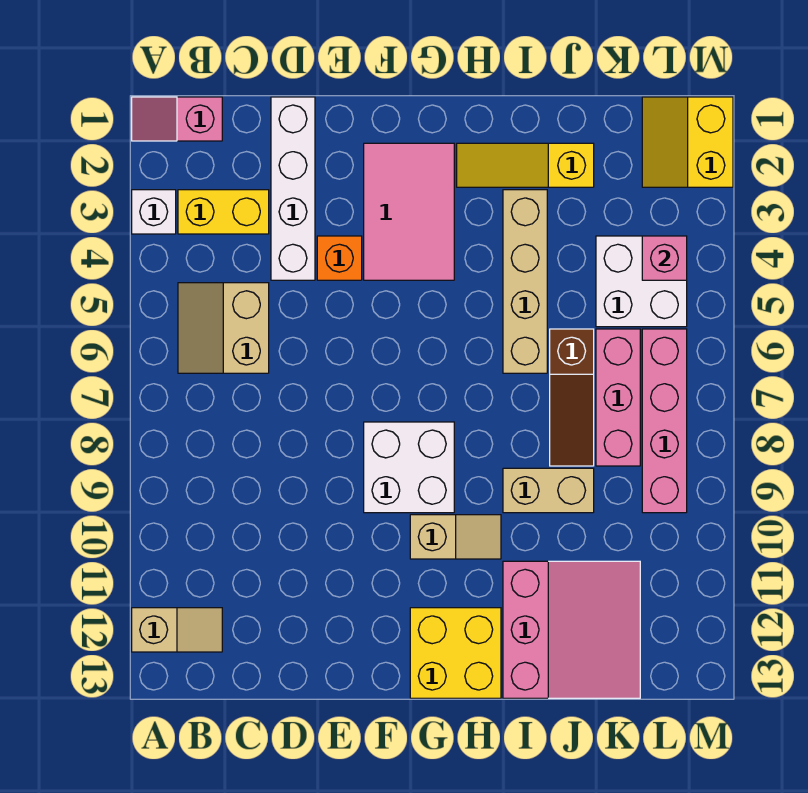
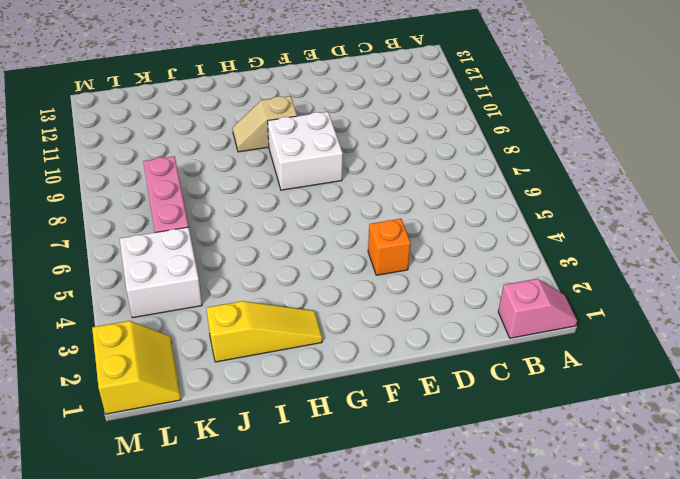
none -> white brick A3 level 1
none -> tan slope A12:B12 level 1 top A
none -> yellow brick B3:C3 level 1

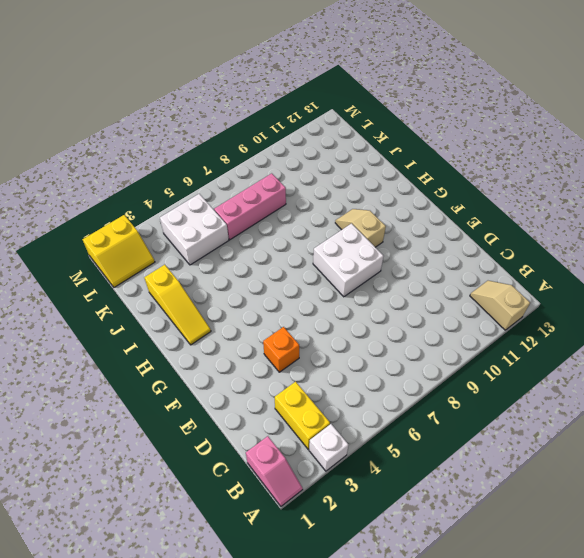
none -> tan slope B5:C6 level 1 top C
none -> white brick D1:D4 level 1
none -> pink tile F2:G4 level 1

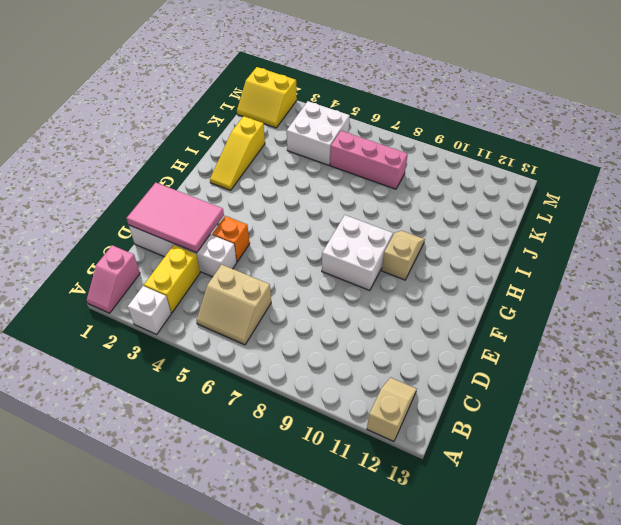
pink tile D1:E3 level 2 -> pink tile F2:G4 level 1
none -> yellow brick G12:H13 level 1
none -> tan brick I3:I6 level 1
none -> tan brick I9:J9 level 1

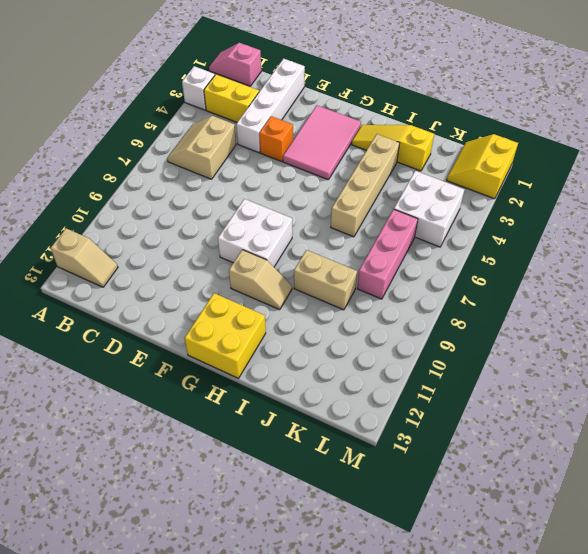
none -> pink slope I11:K13 level 1 top I
none -> brown slope J6:J8 level 1 top 6
none -> pink brick L6:L9 level 1

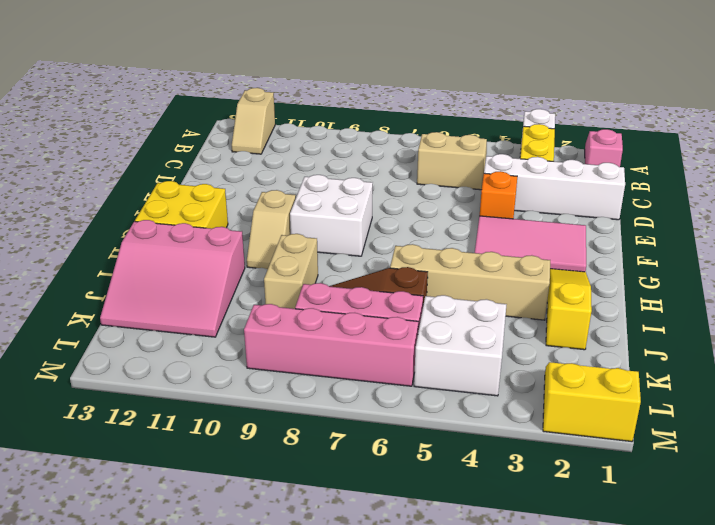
none -> pink brick L4 level 2

